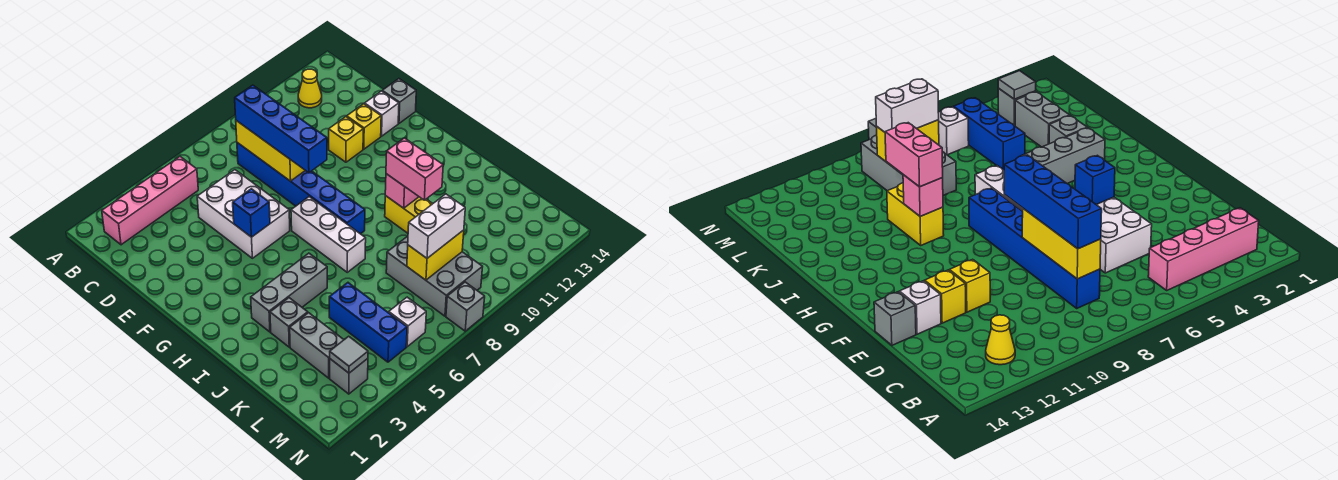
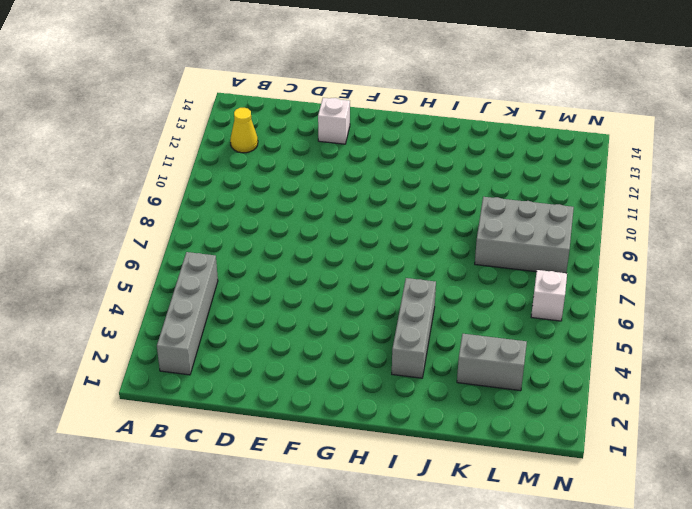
grey brick B2:B5 level 1 -> pink brick B2:B5 level 1
none -> blue brick C8:H8 level 1
none -> white brick D5:F6 level 1
none -> yellow brick E11 level 1

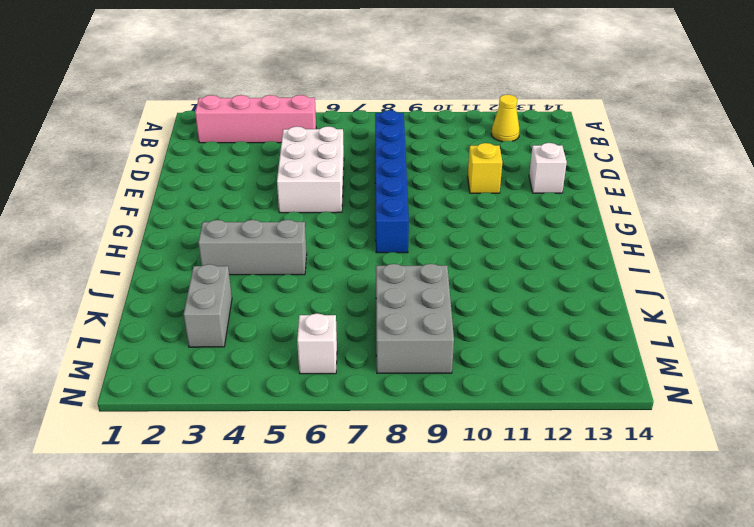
none -> yellow brick E12 level 1
none -> grey brick E14 level 1
none -> white brick G7:I7 level 1

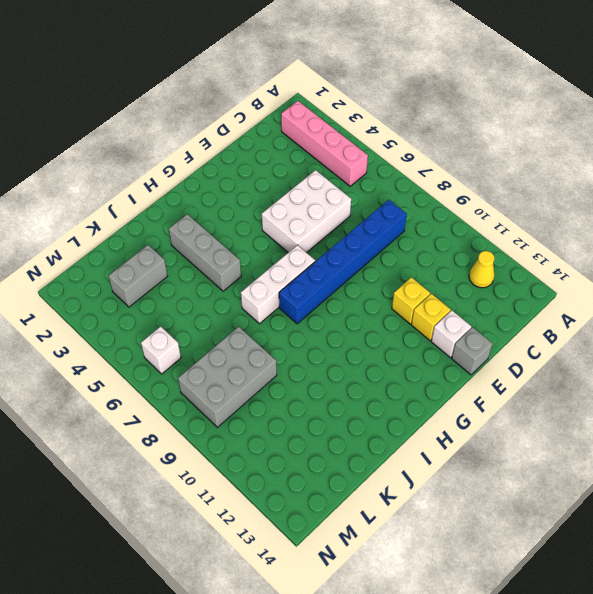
none -> yellow brick I10:J10 level 1
none -> grey brick J3 level 1
none -> blue brick K5:M5 level 1

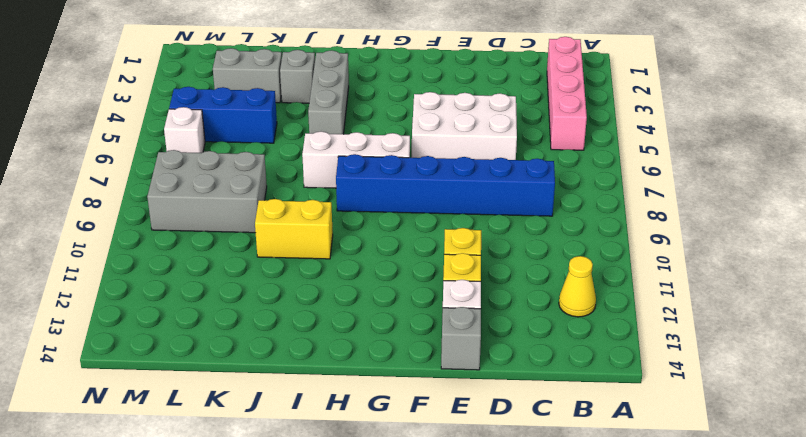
none -> grey brick M3 level 1
none -> grey brick N8 level 1
none -> yellow brick C8:E8 level 2

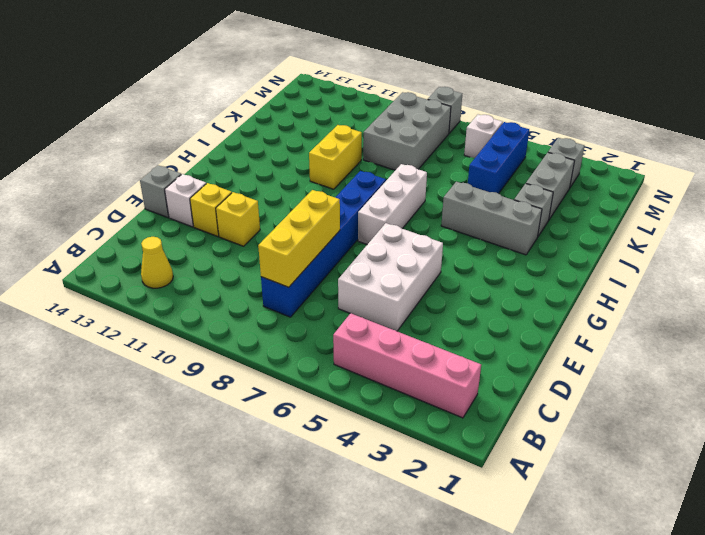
none -> blue brick F5 level 2
none -> pink brick I10 level 2
none -> yellow brick L8:L9 level 2

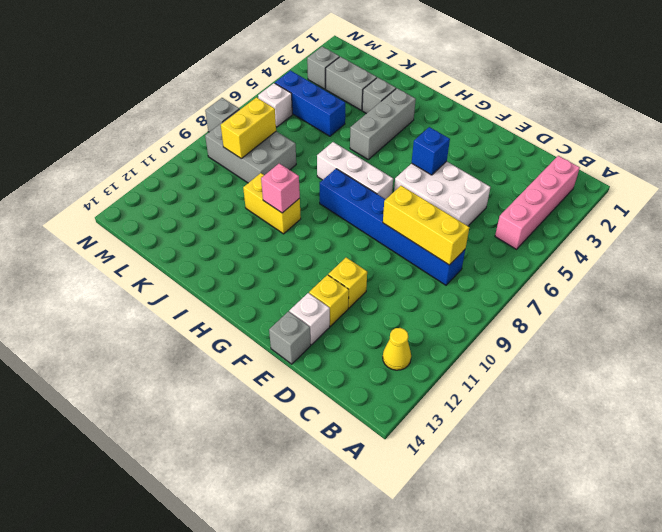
none -> grey tile M3 level 2
none -> blue brick C8:F8 level 3
none -> pink brick I10:J10 level 3

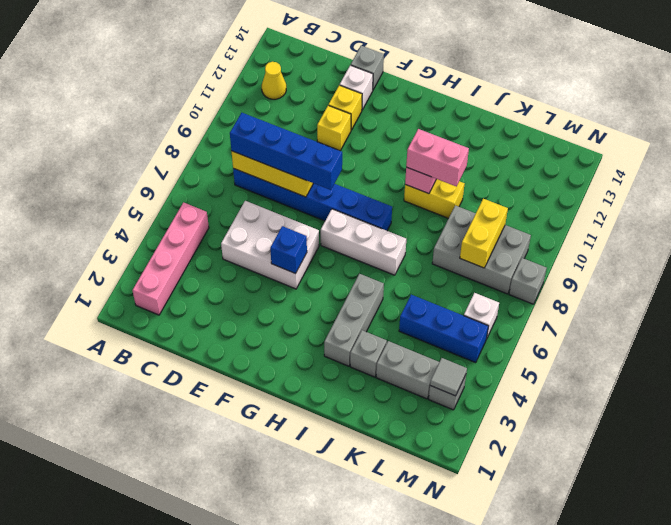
none -> white brick L8:L9 level 3

